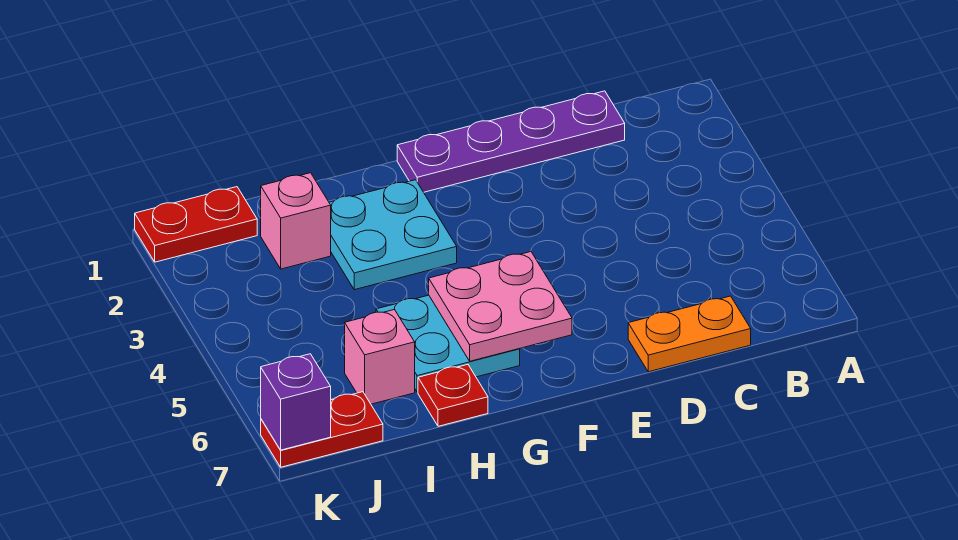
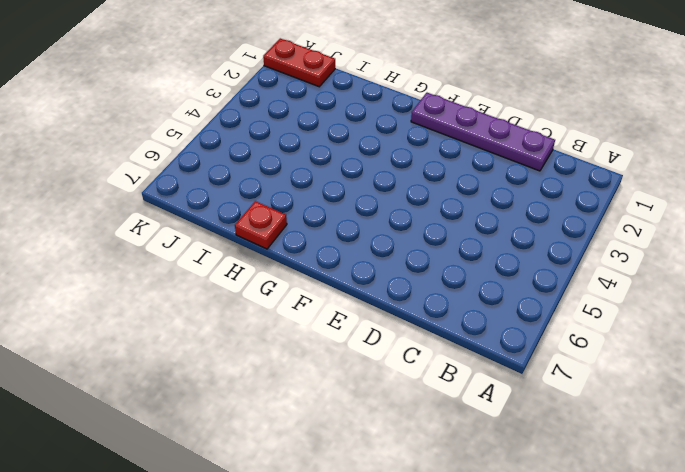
none -> orange plate C7:D7 level 1
none -> cyan plate G2:H3 level 1

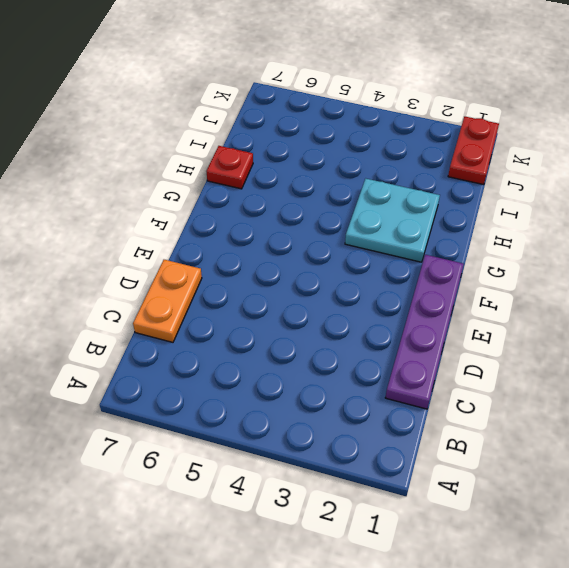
none -> cyan plate G5:H6 level 1
none -> pink brick I2 level 1

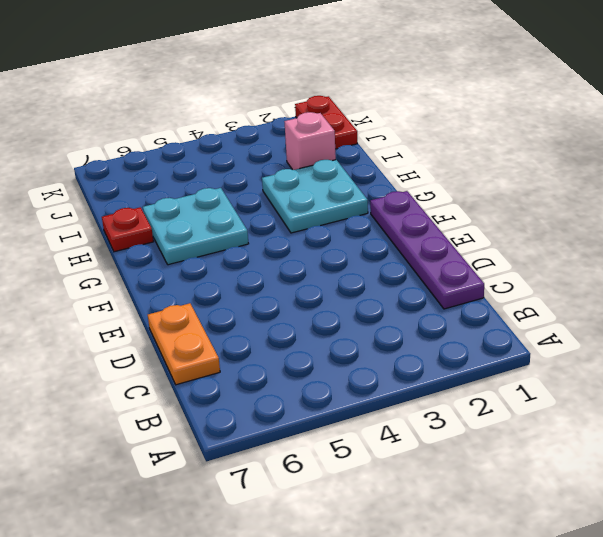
none -> pink brick I6 level 1
none -> red plate J7:K7 level 1

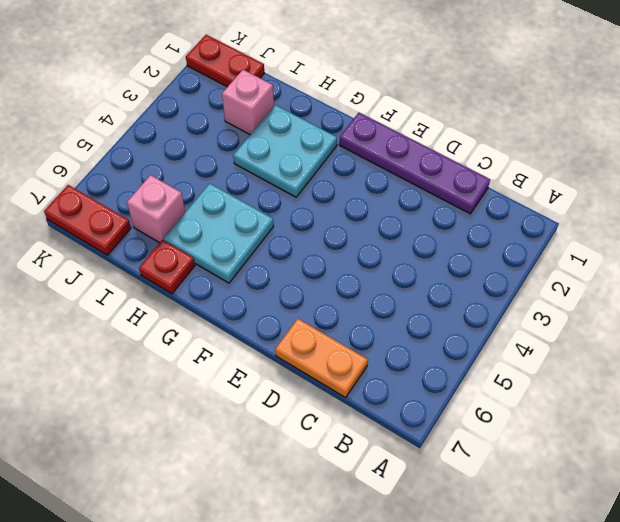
none -> pink plate F5:G6 level 2
none -> purple brick K7 level 2

